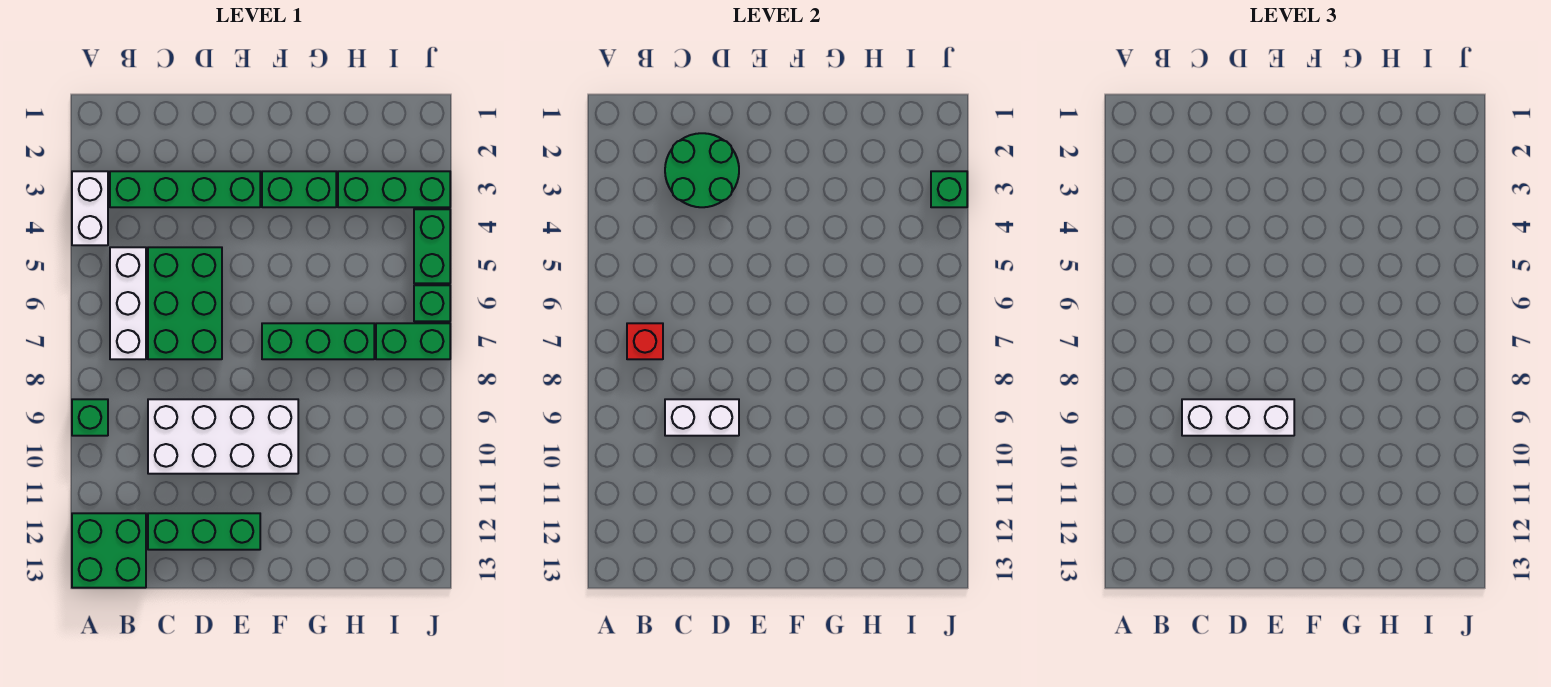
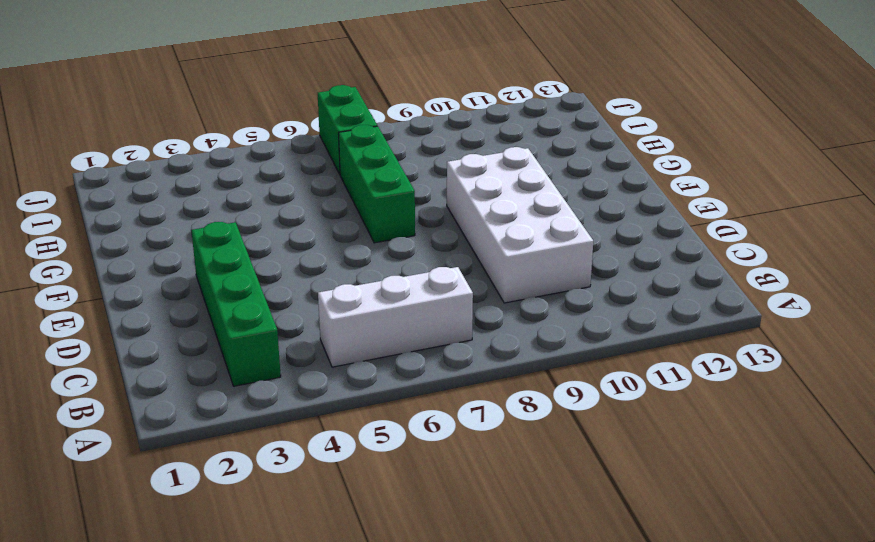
none -> white brick A3:A4 level 1
none -> green brick A9 level 1
none -> green brick A12:B13 level 1

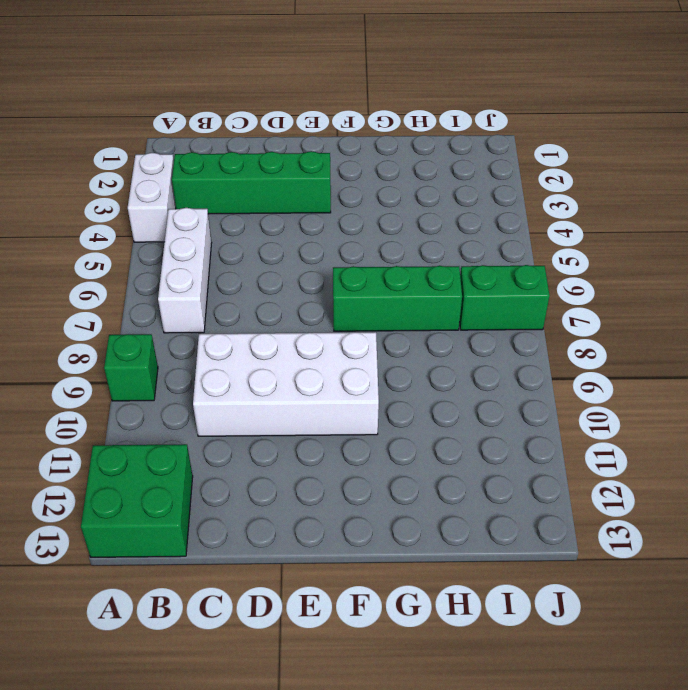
none -> green brick C5:D7 level 1
none -> green brick C12:E12 level 1
none -> green brick F3:G3 level 1

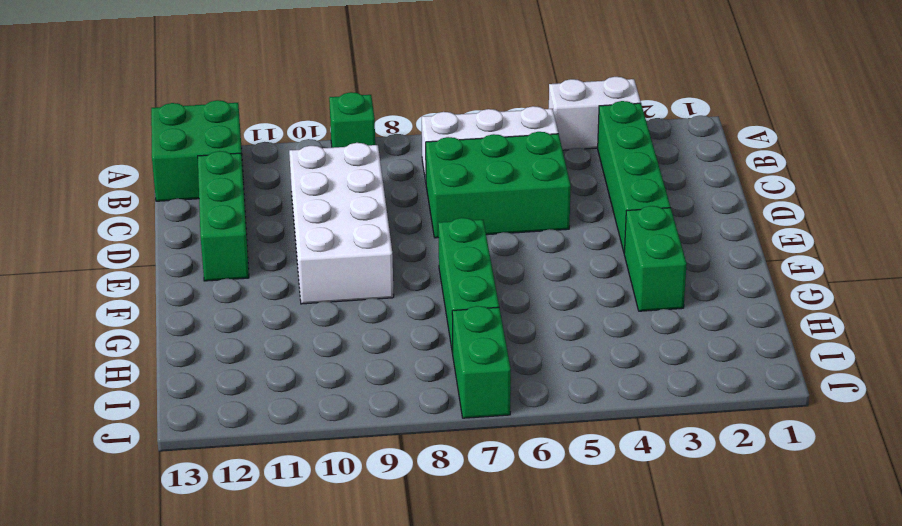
none -> green brick H3:J3 level 1
none -> green brick J4:J5 level 1
none -> green brick J6 level 1

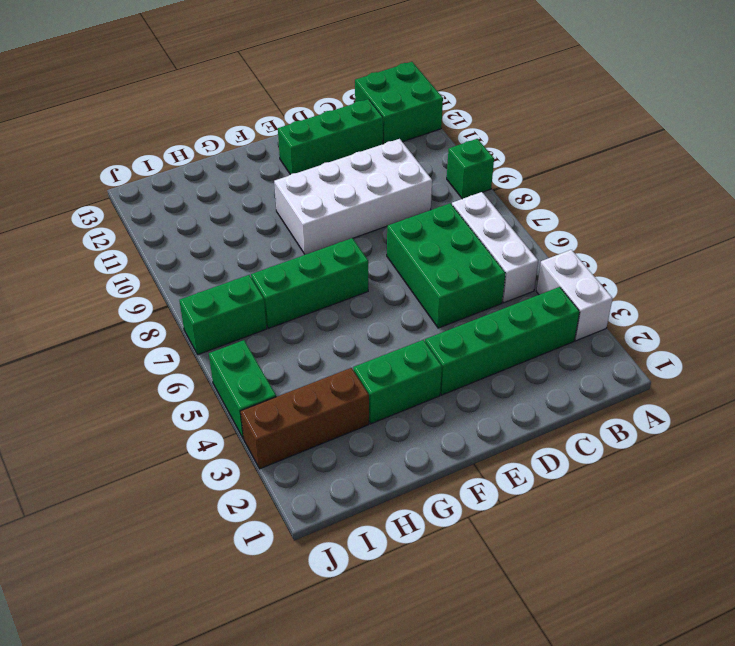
brown brick H3:J3 level 1 -> green brick H3:J3 level 1
none -> green brick J6 level 1
none -> red brick B7 level 2
none -> green round brick C2:D3 level 2

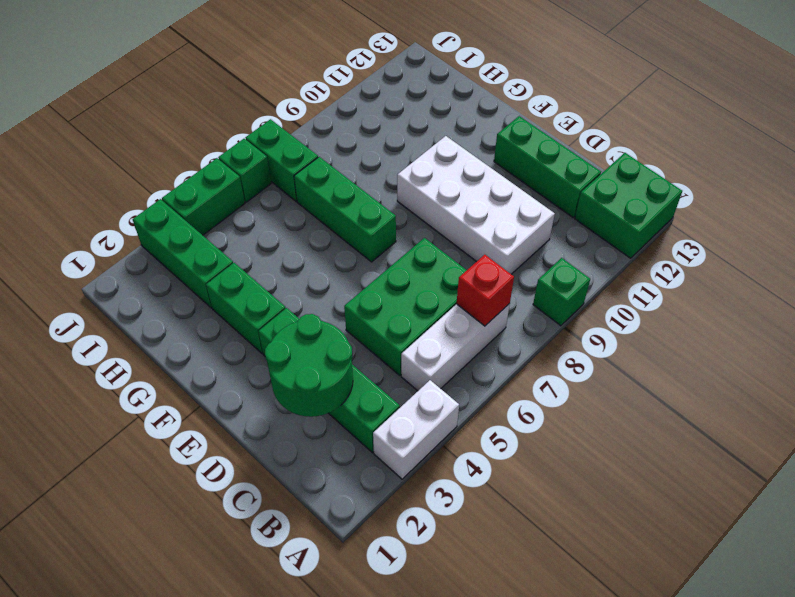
none -> white brick C9:D9 level 2
none -> green brick J3 level 2
none -> white brick C9:E9 level 3

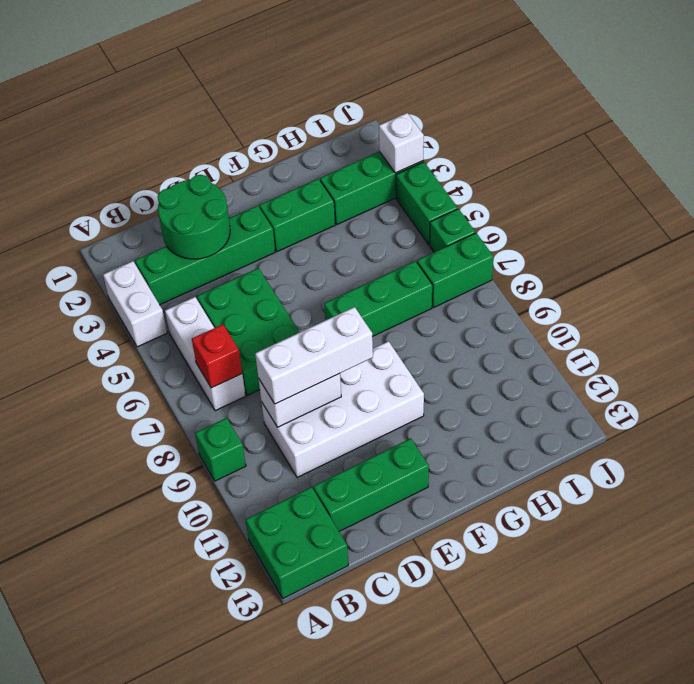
white brick J3 level 2 -> green brick J3 level 2

